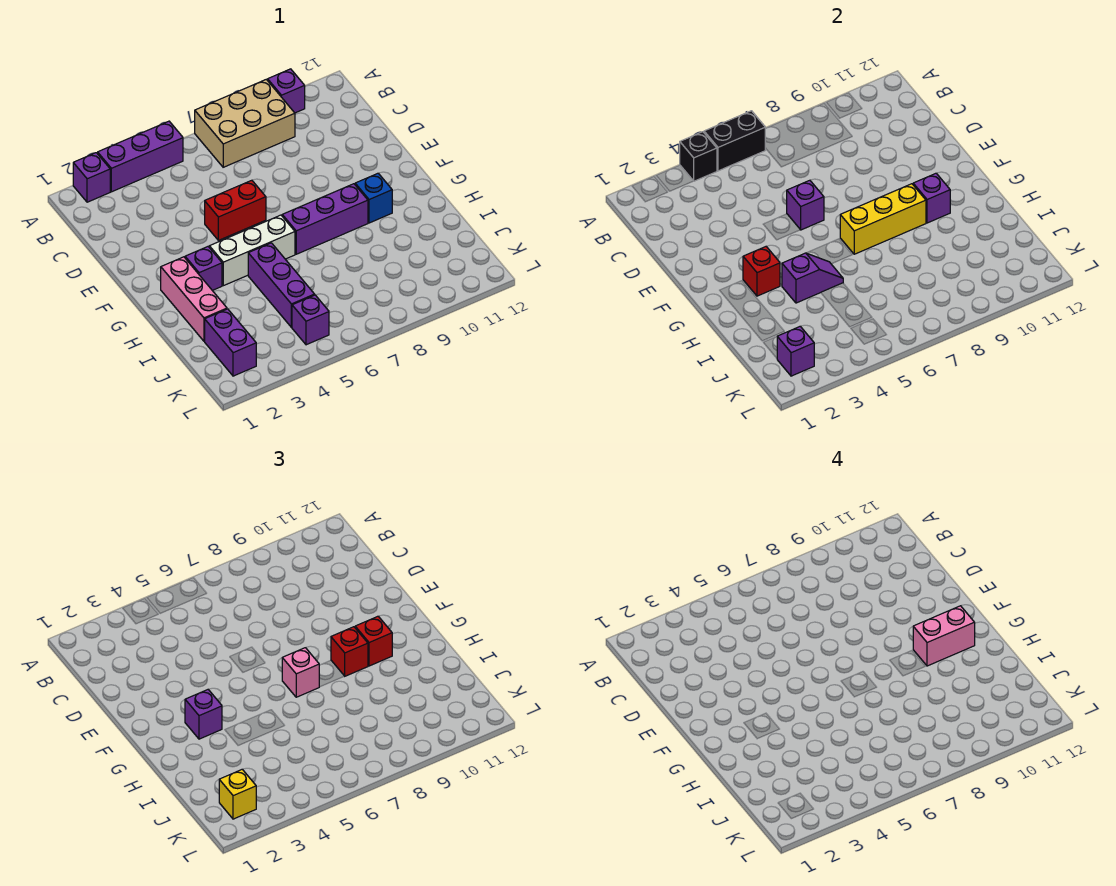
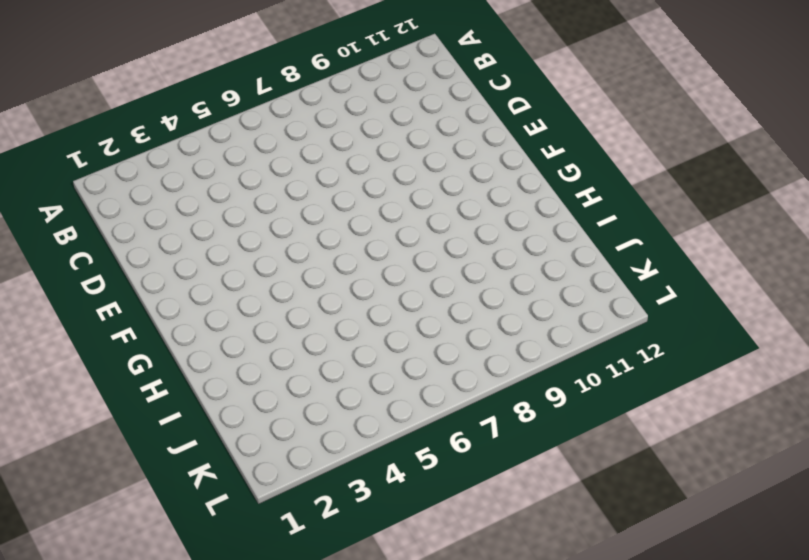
none -> purple brick A2 level 1
none -> purple brick A3:A5 level 1
none -> tan brick A7:B9 level 1

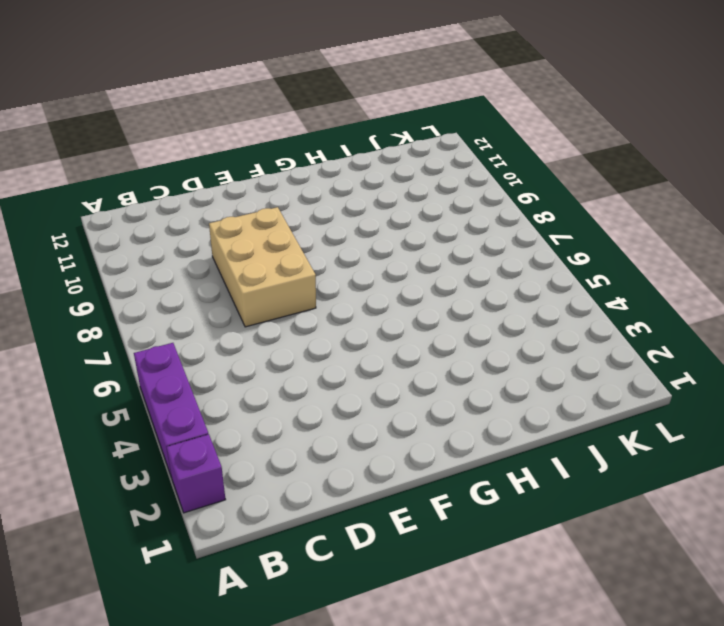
tan brick D7:E9 level 1 -> tan brick A7:B9 level 1
none -> purple brick A10 level 1
none -> red brick E5:E6 level 1
none -> pink brick G2:I2 level 1

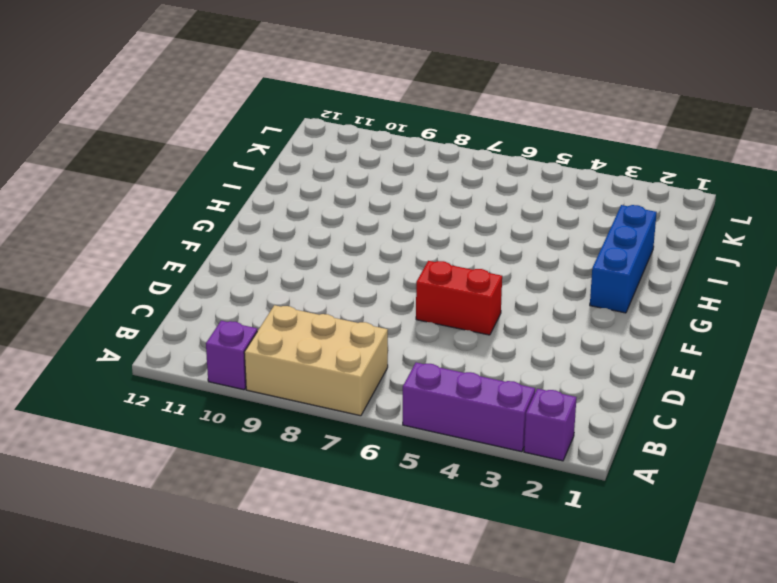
blue brick G2:I2 level 1 -> pink brick G2:I2 level 1
none -> purple brick G3 level 1
none -> white brick G4:G6 level 1
none -> purple brick G7:G9 level 1

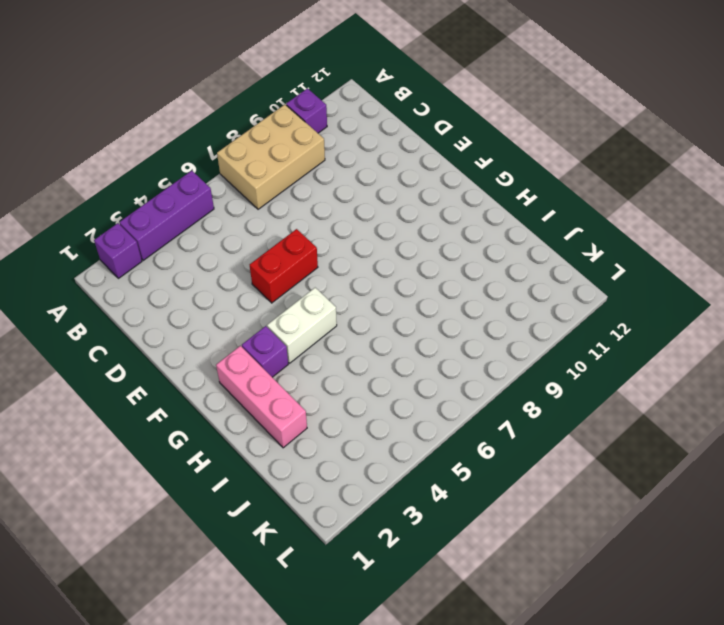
white brick G4:G5 level 1 -> white brick G4:G6 level 1
none -> purple brick G7:G9 level 1
none -> blue brick G10 level 1
none -> purple brick H5:J5 level 1

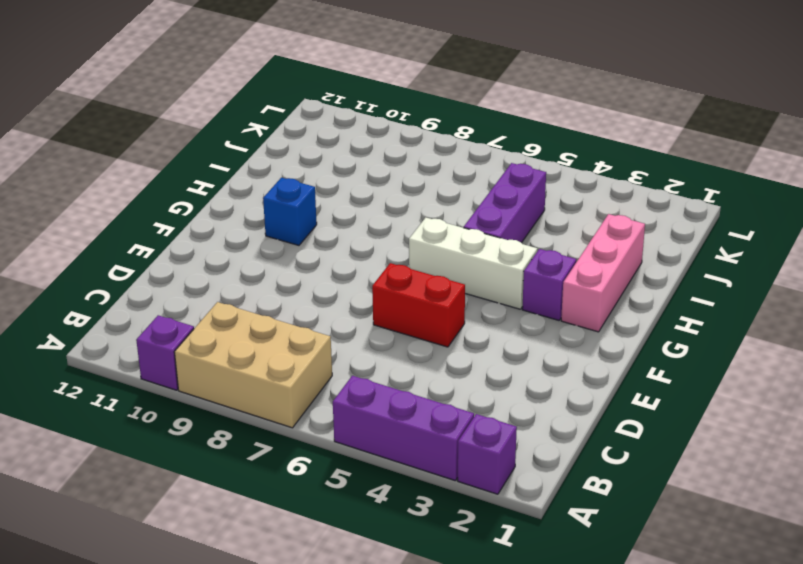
none -> purple brick G7:G9 level 1
none -> purple brick J2:K2 level 1
none -> purple brick K5 level 1

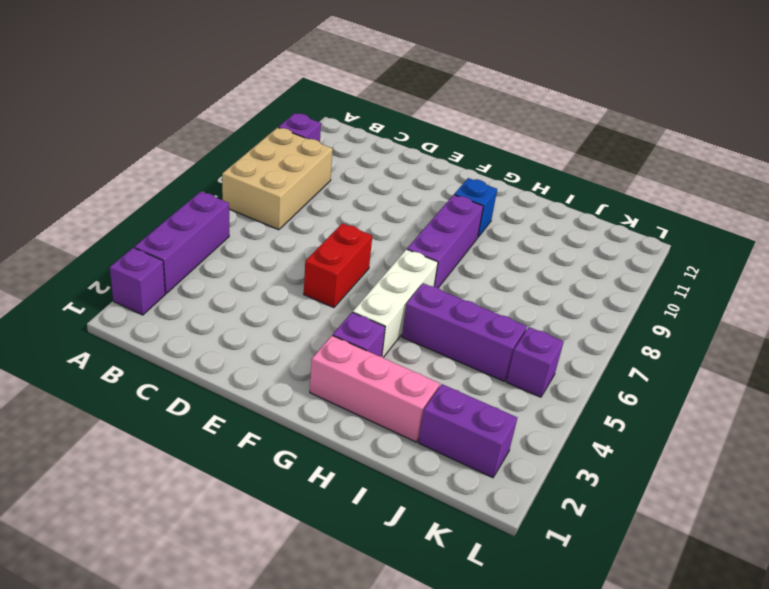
none -> black brick A4 level 2
none -> black brick A5:A6 level 2
none -> purple brick E6 level 2

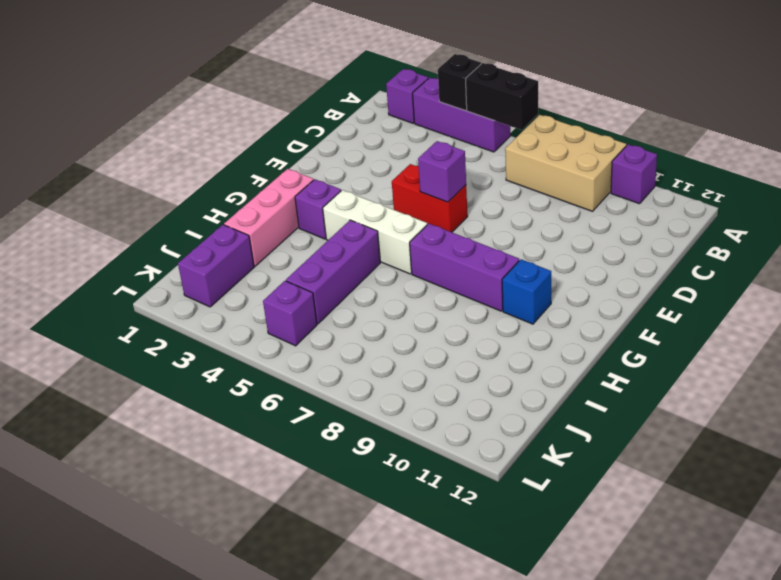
none -> red brick G3 level 2
none -> yellow brick G7:G9 level 2
none -> purple brick G10 level 2

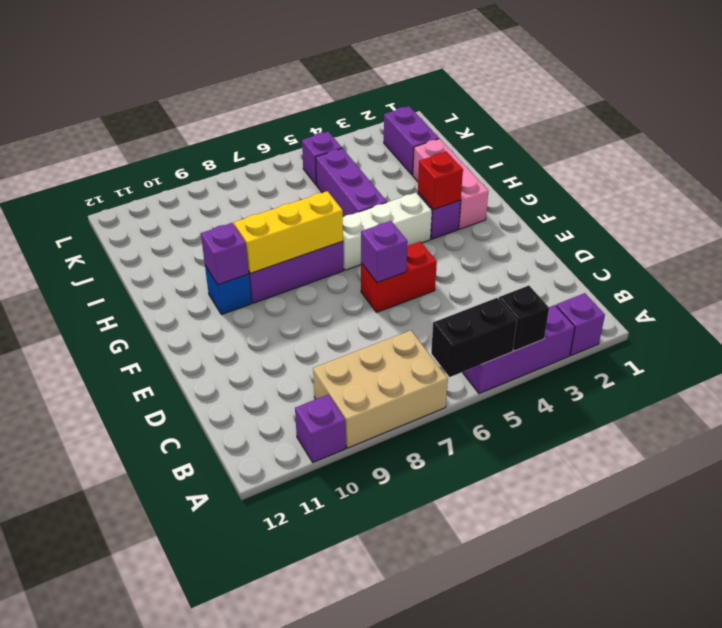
none -> purple slope H4:H5 level 2 top 4
none -> purple brick K2 level 2
none -> purple brick G3 level 3

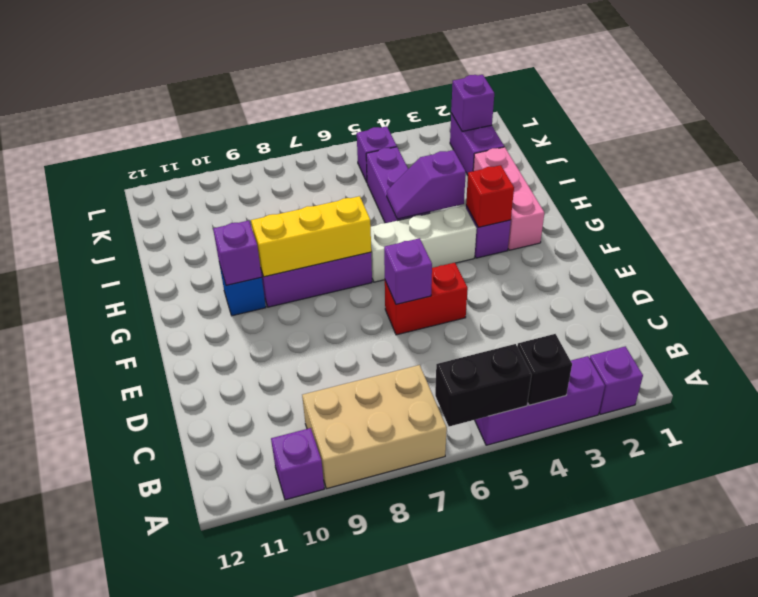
none -> purple brick G3 level 3
none -> pink brick G7 level 3
none -> red brick G9 level 3

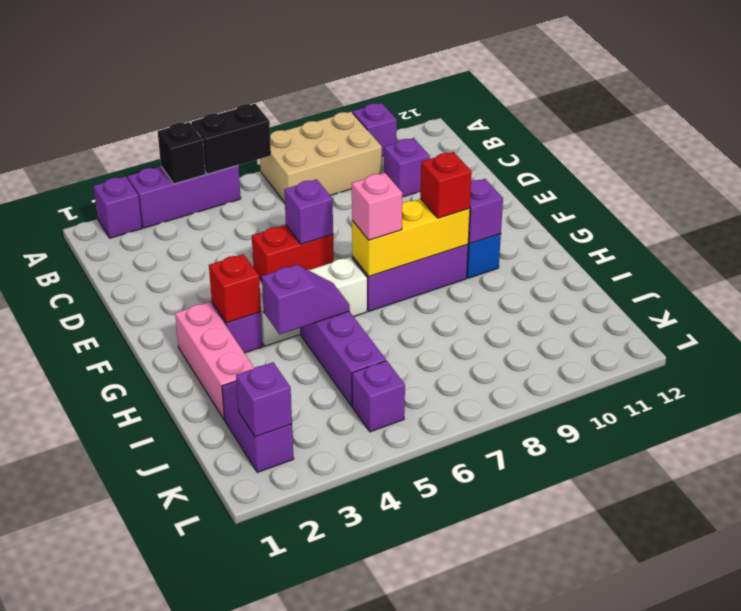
purple brick C10 level 1 -> purple brick G3 level 3
none -> red brick G10 level 3
none -> yellow brick K2 level 3
none -> pink brick G10:G11 level 4

